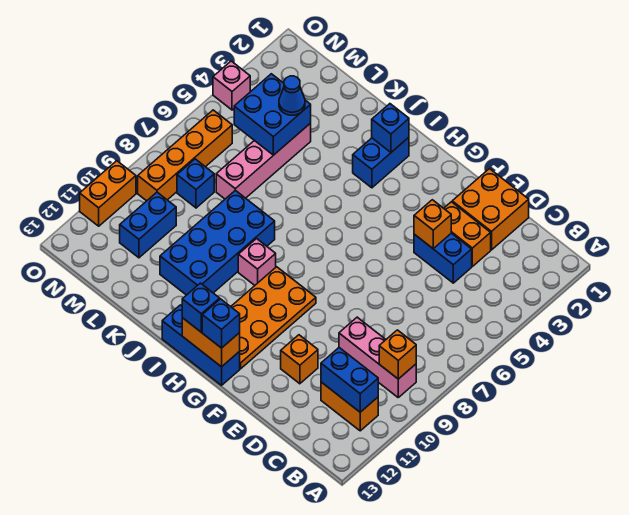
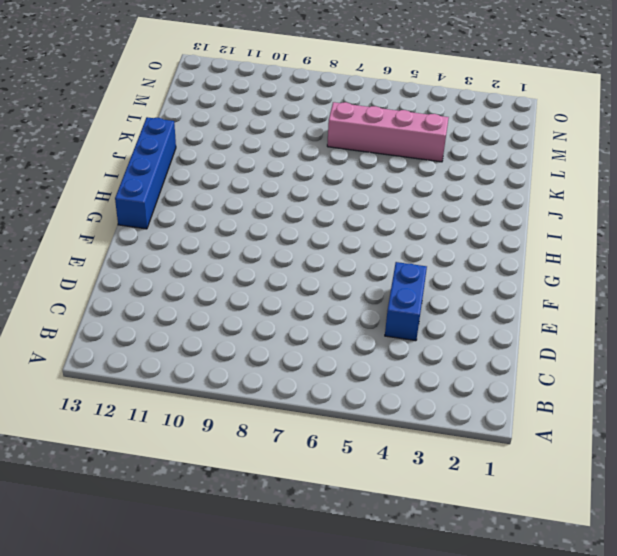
blue brick G13:J13 level 1 -> blue brick G13:I13 level 1
none -> pink brick B9:D9 level 1
none -> orange brick B11:C11 level 1
none -> orange brick D1:E2 level 1

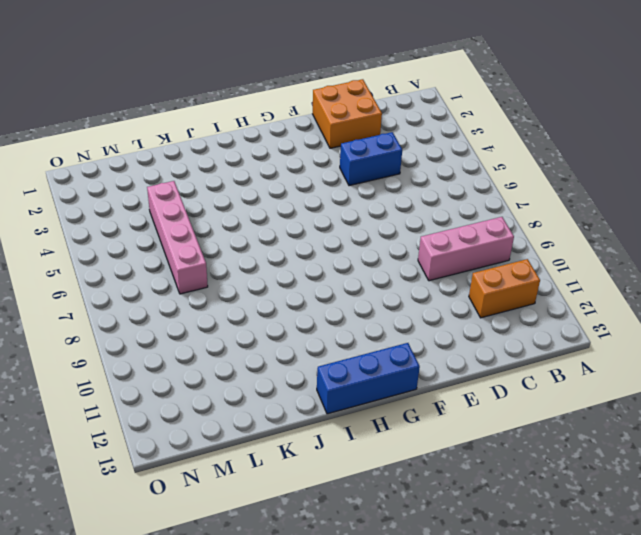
none -> orange brick D3:E3 level 1
none -> orange brick E11 level 1
none -> orange plate G9:H12 level 1

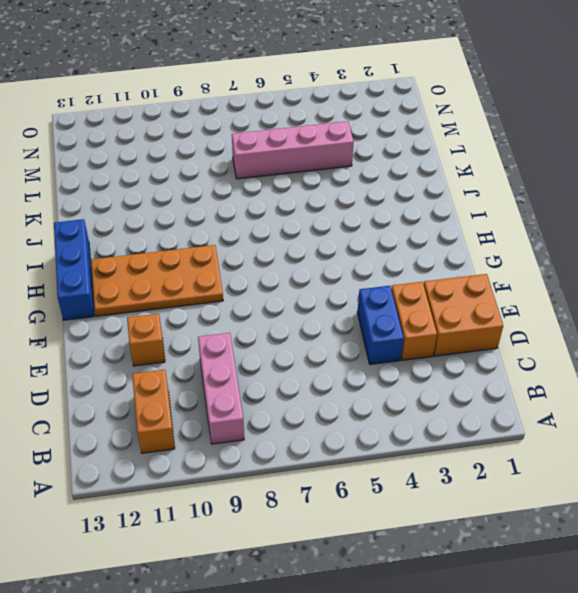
none -> blue brick I2:I3 level 1
none -> pink brick I9 level 1
none -> blue brick J8:K11 level 1

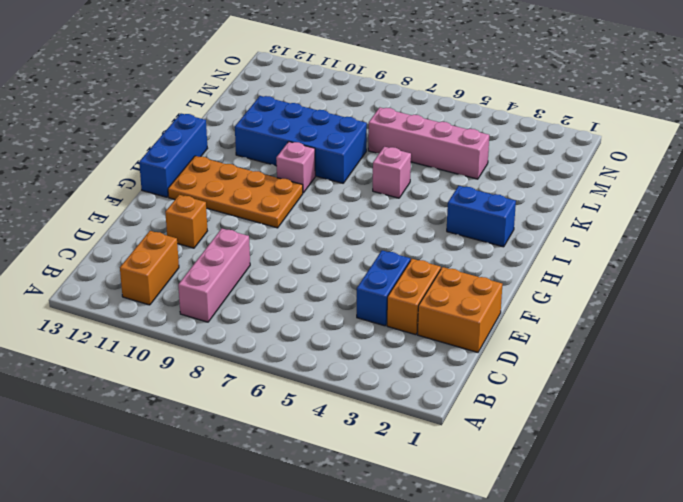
pink brick J6 level 1 -> pink brick O4 level 1
none -> blue brick M8 level 1
none -> blue brick M10:M11 level 1
none -> orange brick N6:N9 level 1

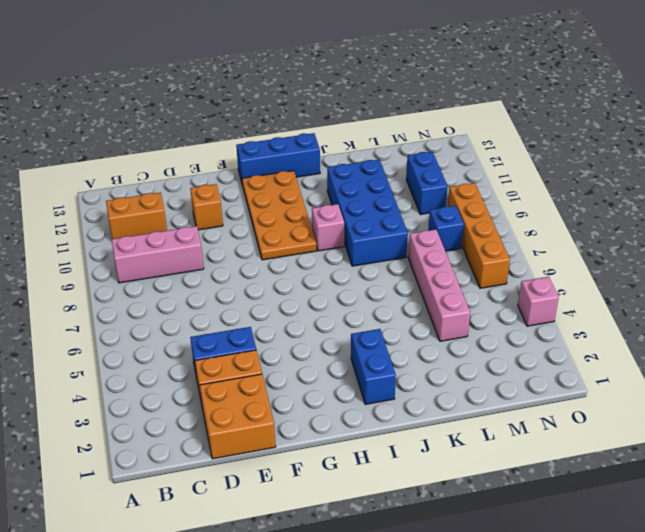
none -> orange brick O10:O11 level 1
none -> orange brick B9 level 2
none -> blue brick B11:C11 level 2

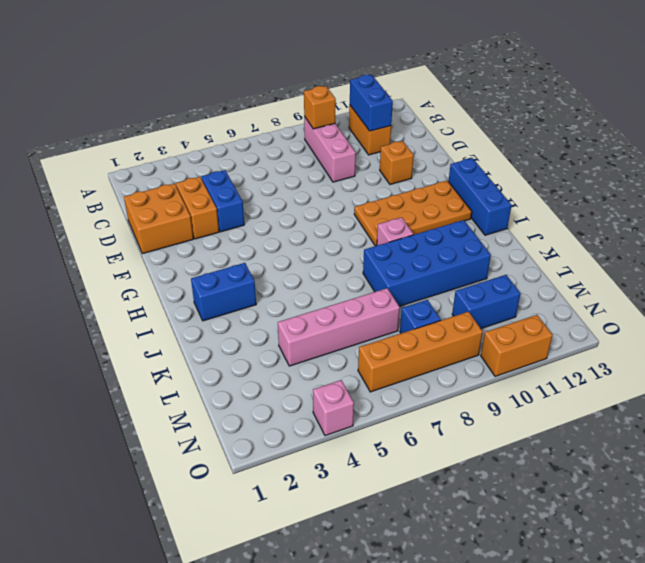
none -> orange brick E4 level 2
none -> orange brick G13:H13 level 2
none -> blue brick I2 level 2

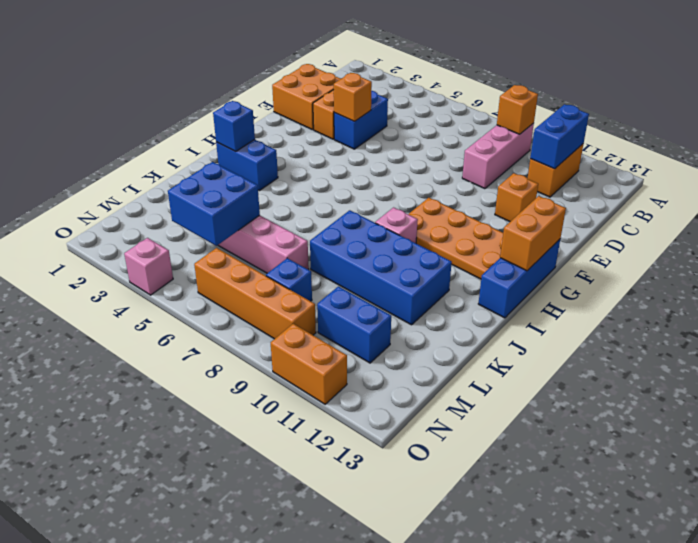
none -> blue brick G13 level 3
none -> blue brick H13 level 3
none -> blue cone L4 level 3

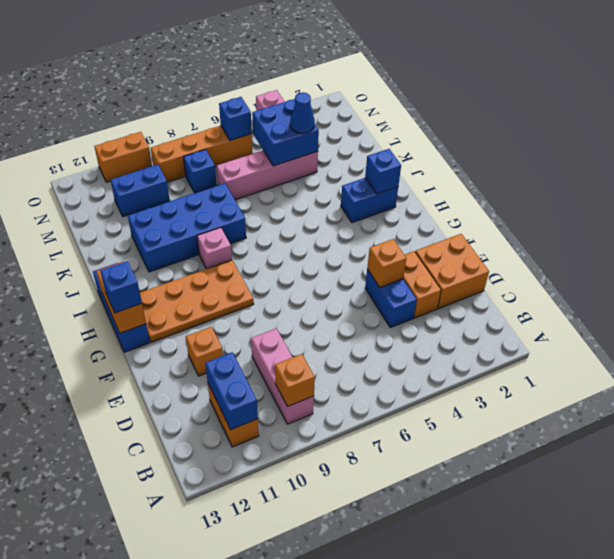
blue brick N6 level 2 -> blue brick H13 level 3

